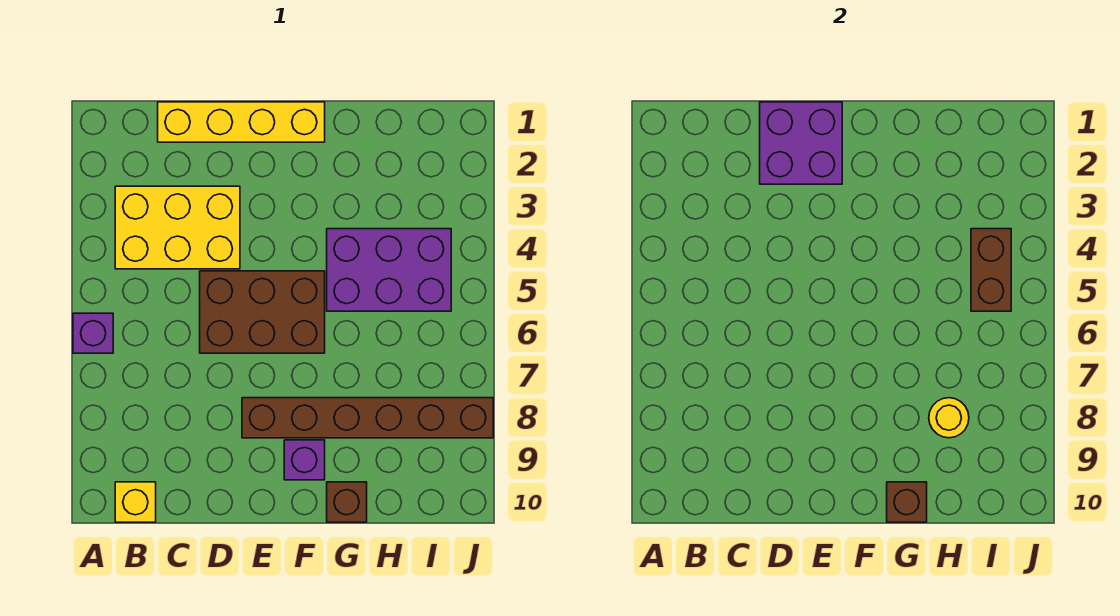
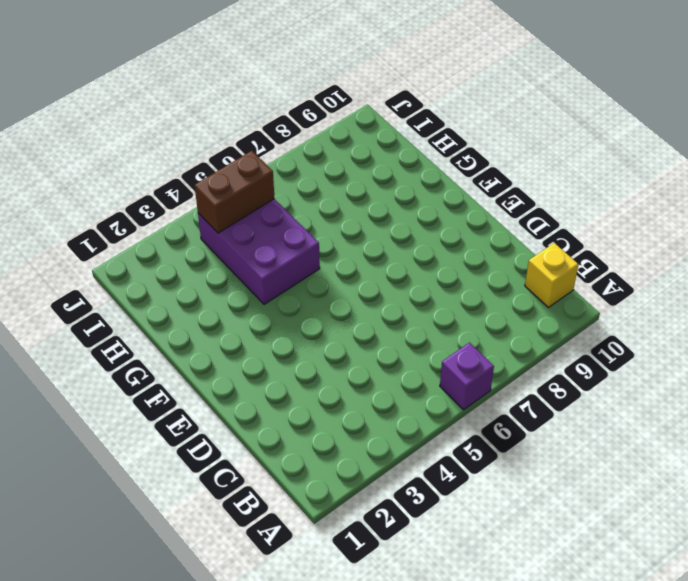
none -> yellow brick B3:D4 level 1
none -> yellow brick C1:F1 level 1
none -> brown brick D5:F6 level 1

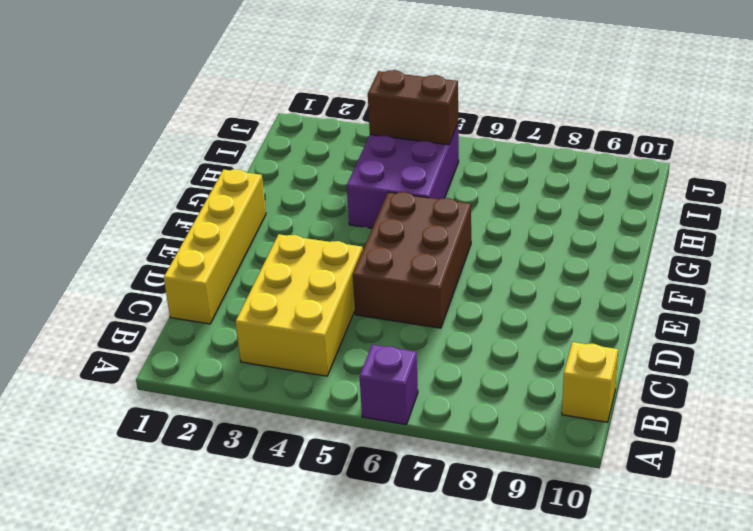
none -> brown brick E8:J8 level 1
none -> purple brick F9 level 1
none -> brown brick G10 level 1

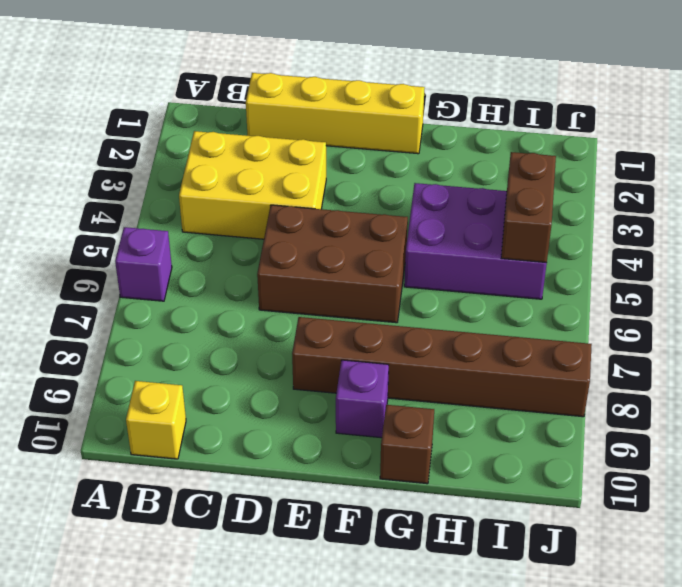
none -> purple brick D1:E2 level 2
none -> brown brick G10 level 2
none -> yellow round brick H8 level 2

